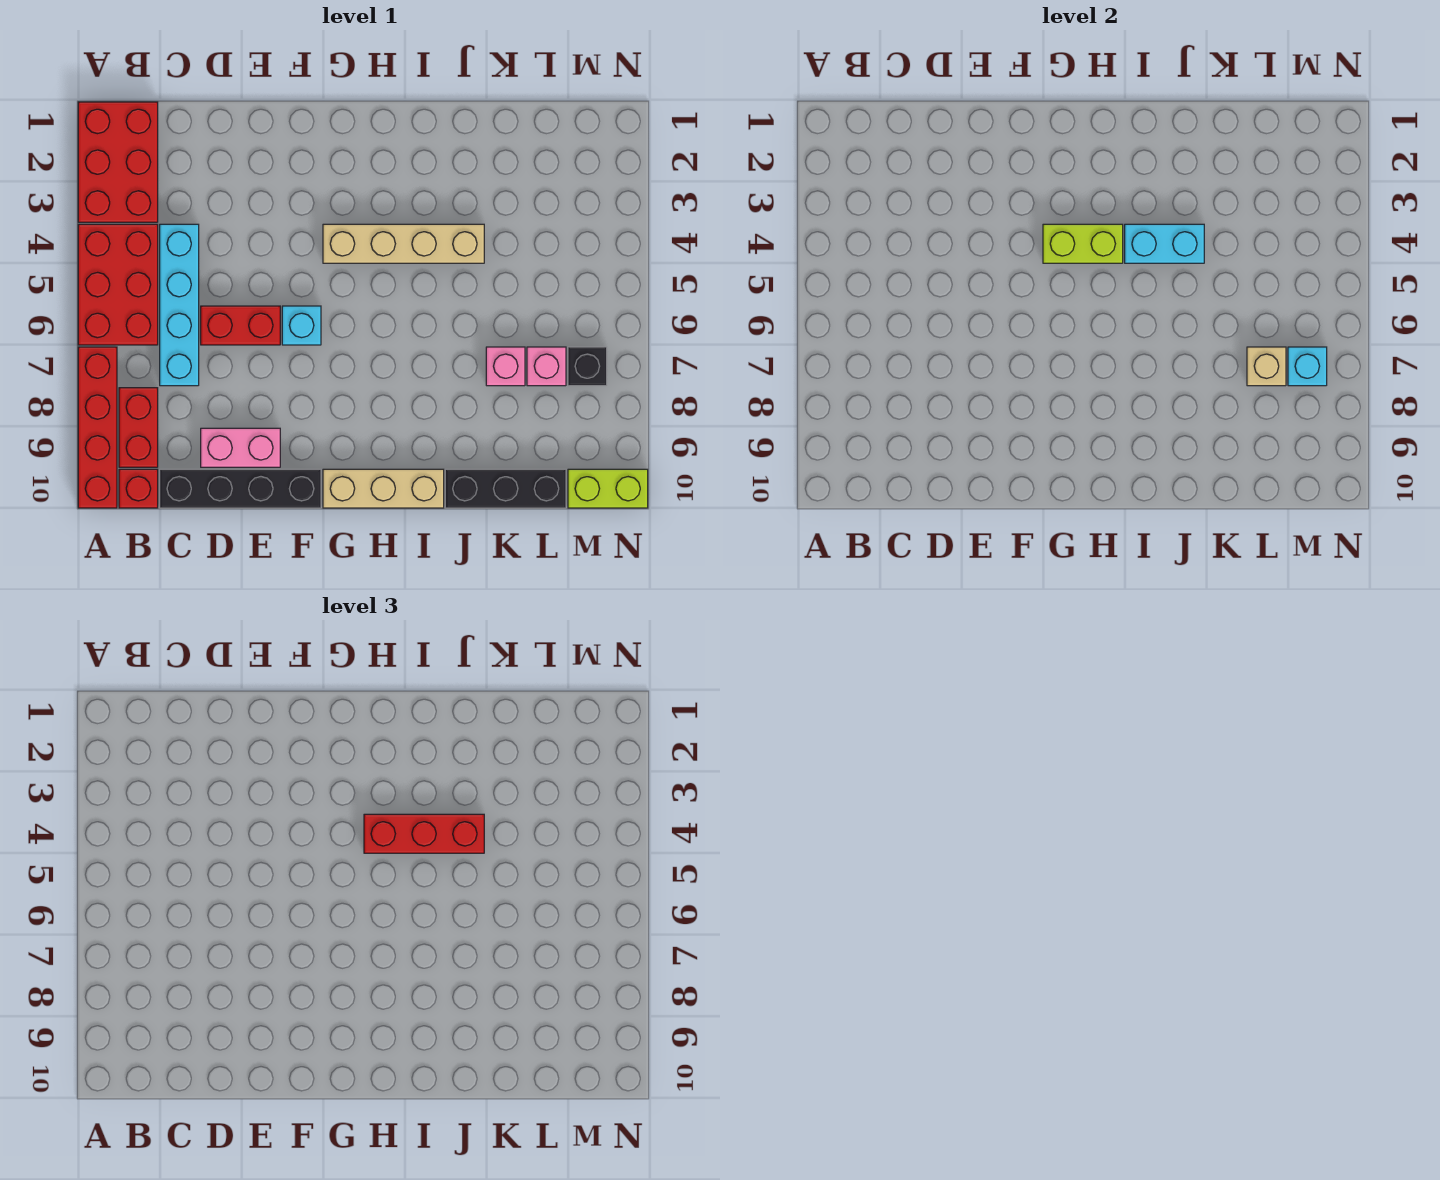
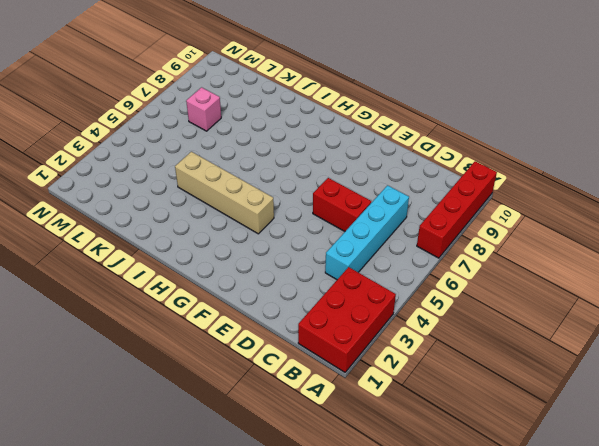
none -> red brick A4:B6 level 1
none -> red brick B8:B9 level 1
none -> red brick B10 level 1

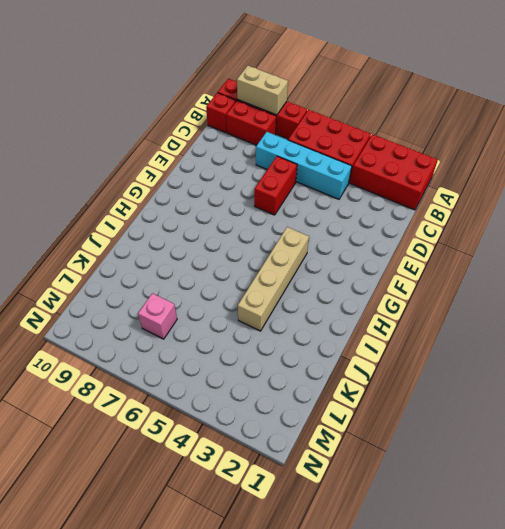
tan brick A8:A9 level 2 -> none
none -> black brick C10:F10 level 1
none -> pink brick D9:E9 level 1
none -> cyan brick F6 level 1

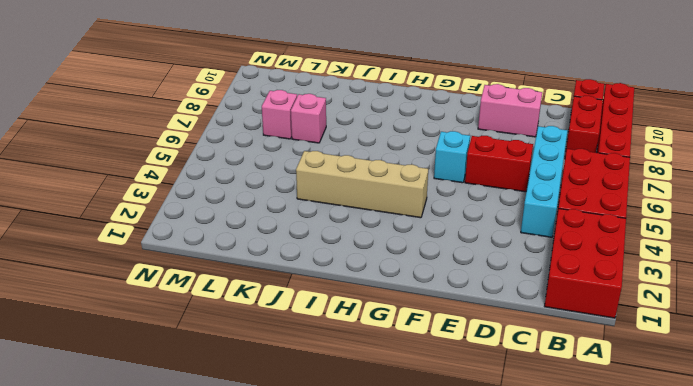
none -> black brick C10:F10 level 1
none -> tan brick G10:I10 level 1
none -> black brick J10:L10 level 1

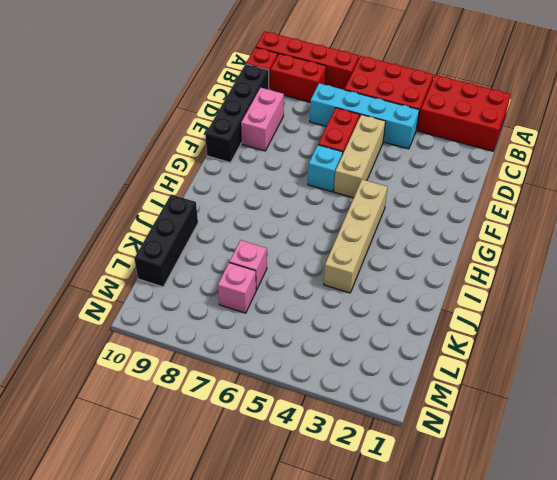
tan brick D5:F5 level 1 -> tan brick G10:I10 level 1
none -> black brick M7 level 1
none -> lime brick M10:N10 level 1
none -> lime brick G4:H4 level 2

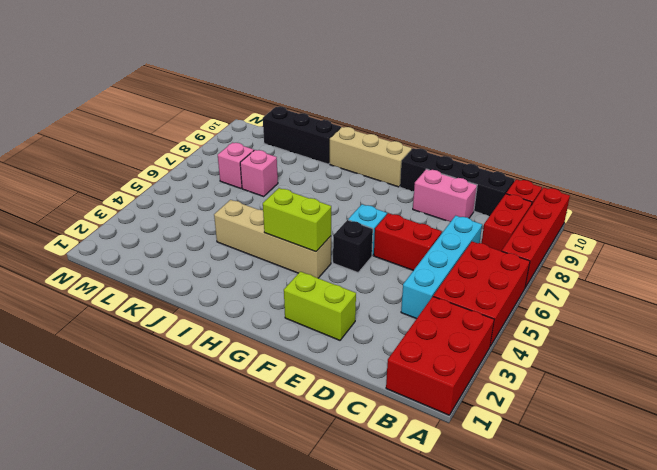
lime brick E2:F2 level 1 -> lime brick M10:N10 level 1
black brick F5 level 1 -> black brick M7 level 1
none -> cyan brick I4:J4 level 2
none -> tan brick L7 level 2
none -> cyan brick M7 level 2

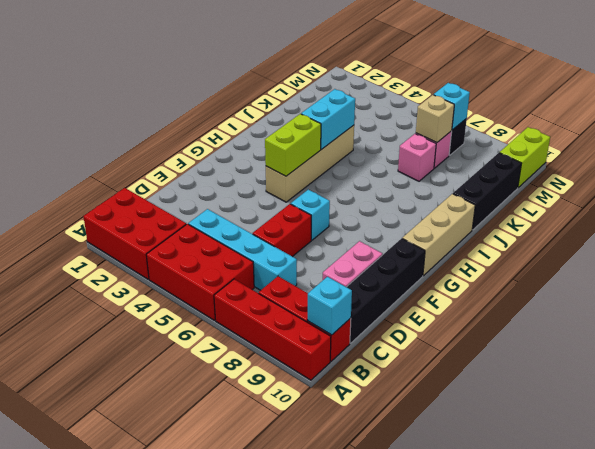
cyan brick B10 level 2 -> none
none -> red brick H4:J4 level 3

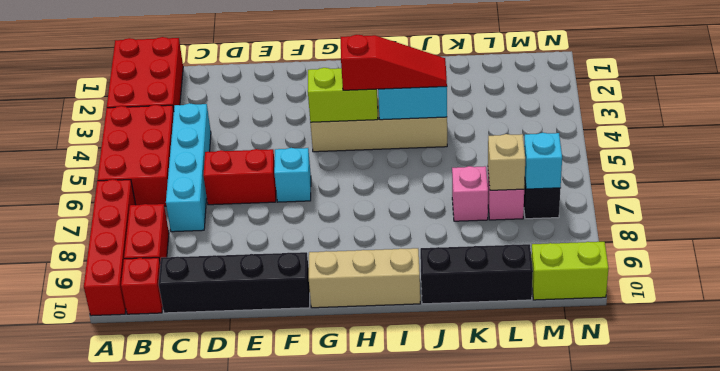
red slope H4:J4 level 3 top H -> red brick H4:J4 level 3
none -> pink brick D9:E9 level 1

